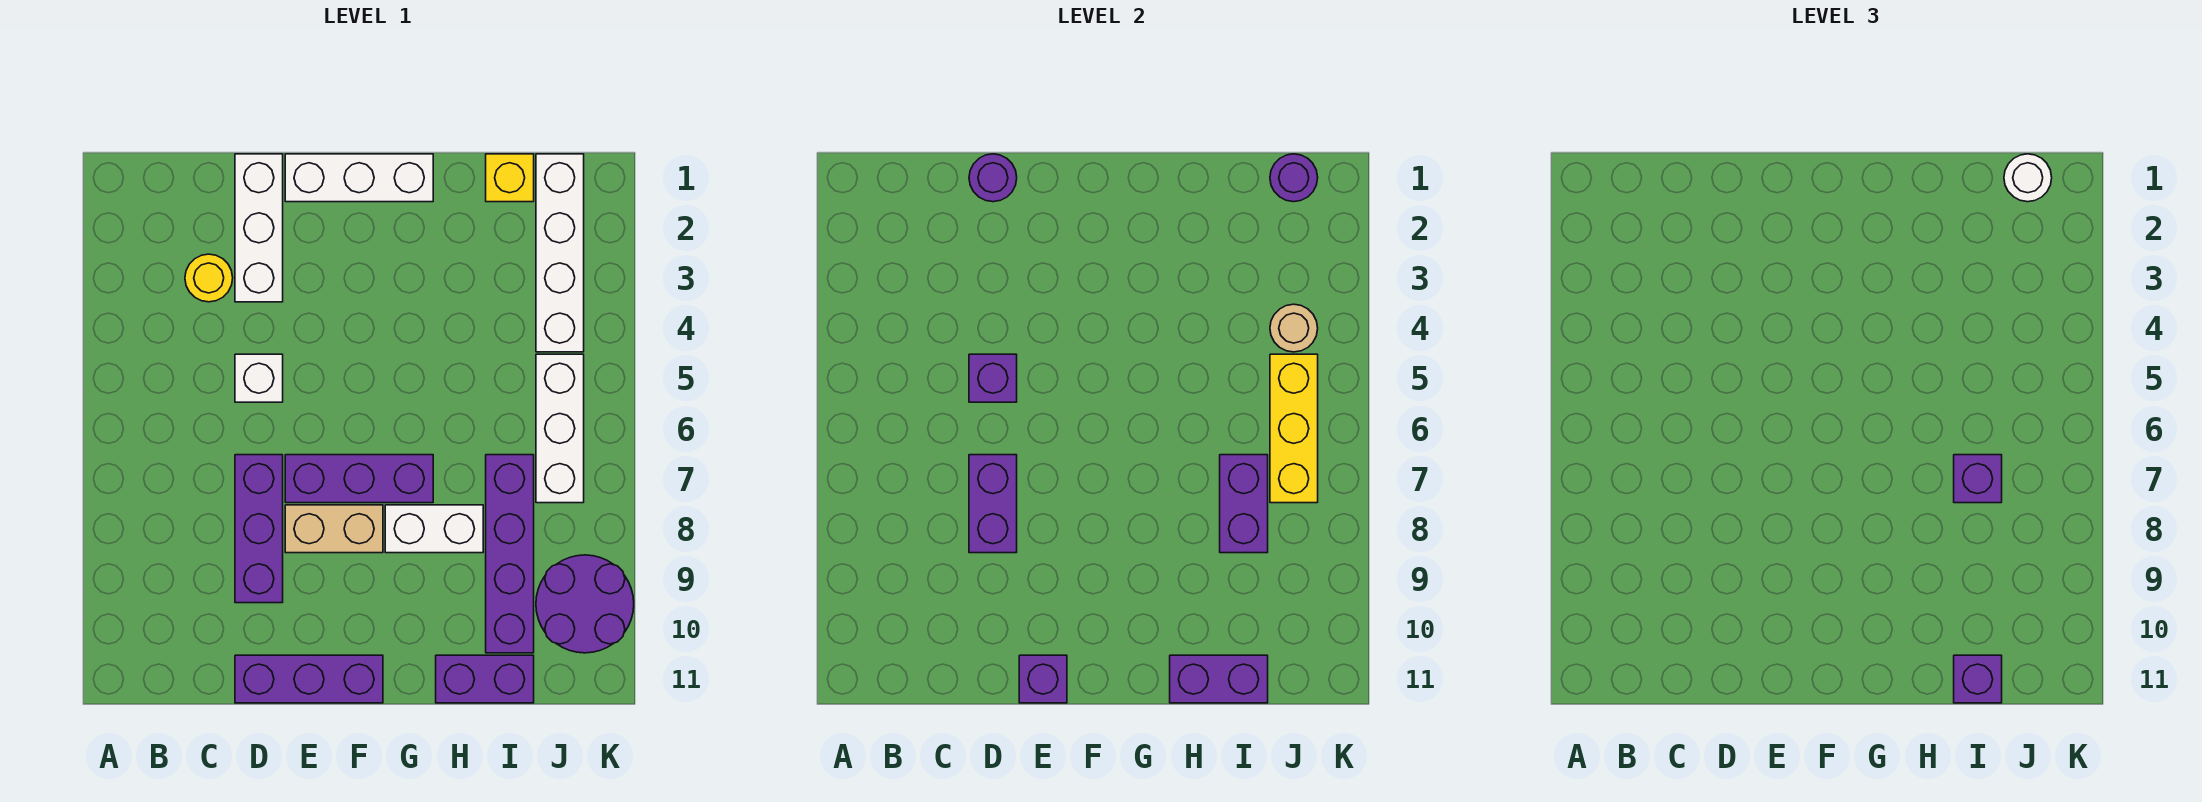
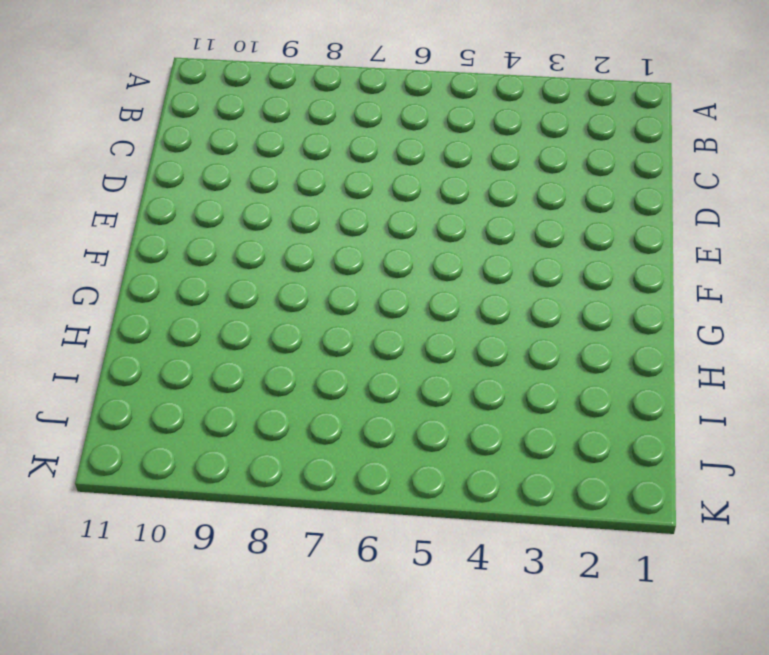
none -> yellow round brick C3 level 1
none -> white brick D1:D3 level 1
none -> white brick D5 level 1

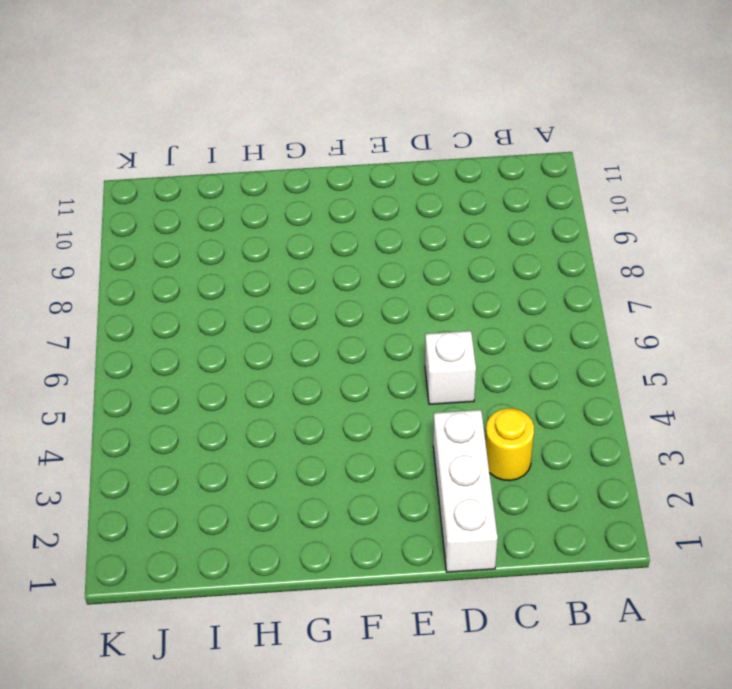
none -> purple brick D7:D9 level 1
none -> purple brick D11:F11 level 1
none -> white brick E1:G1 level 1

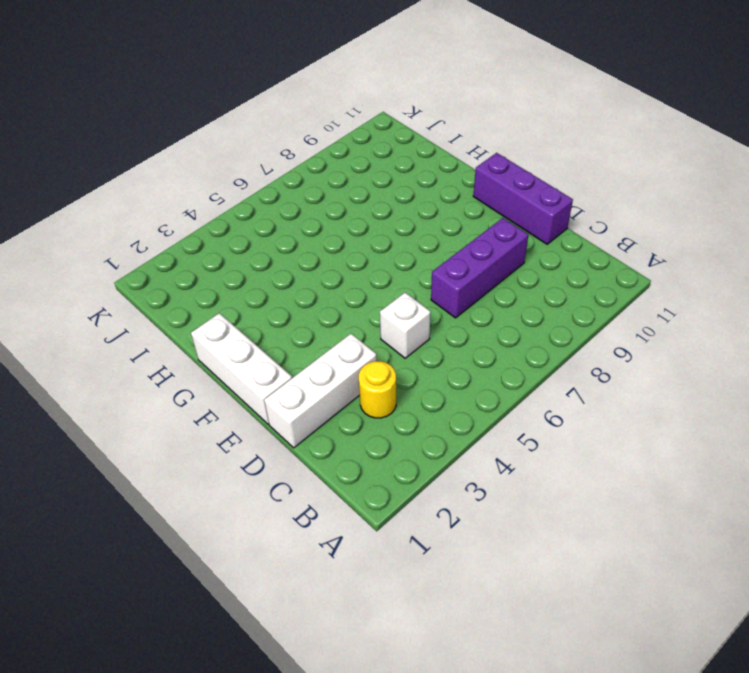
none -> purple brick E7:G7 level 1
none -> tan brick E8:F8 level 1
none -> white brick G8:H8 level 1

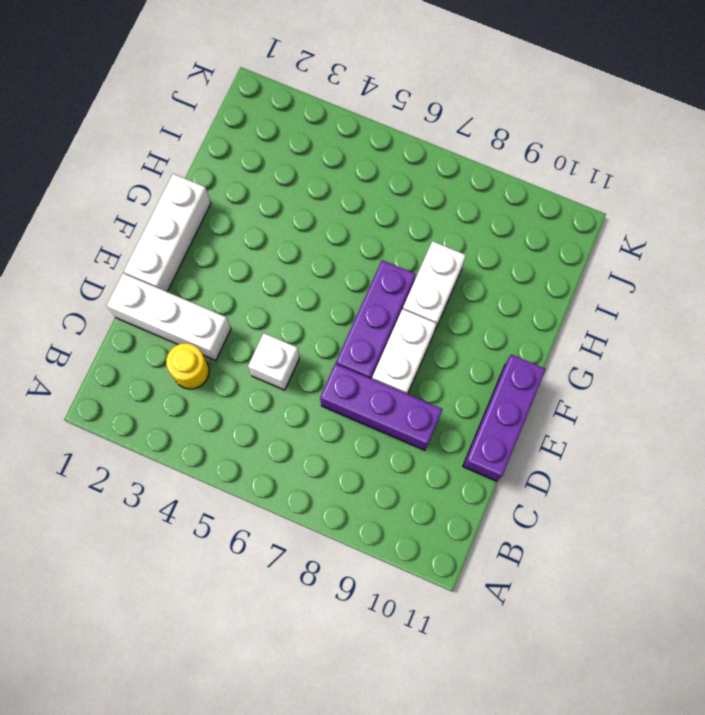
white brick E8:F8 level 1 -> tan brick E8:F8 level 1
none -> purple brick H11:I11 level 1
none -> yellow brick I1 level 1
none -> purple brick I7:I10 level 1

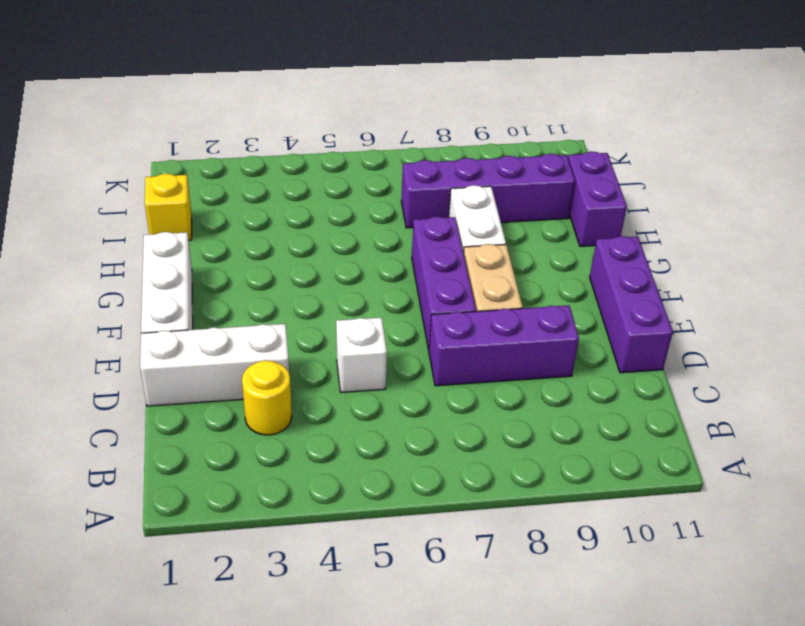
none -> white brick J1:J4 level 1
none -> white brick J5:J7 level 1
none -> purple round brick J9:K10 level 1

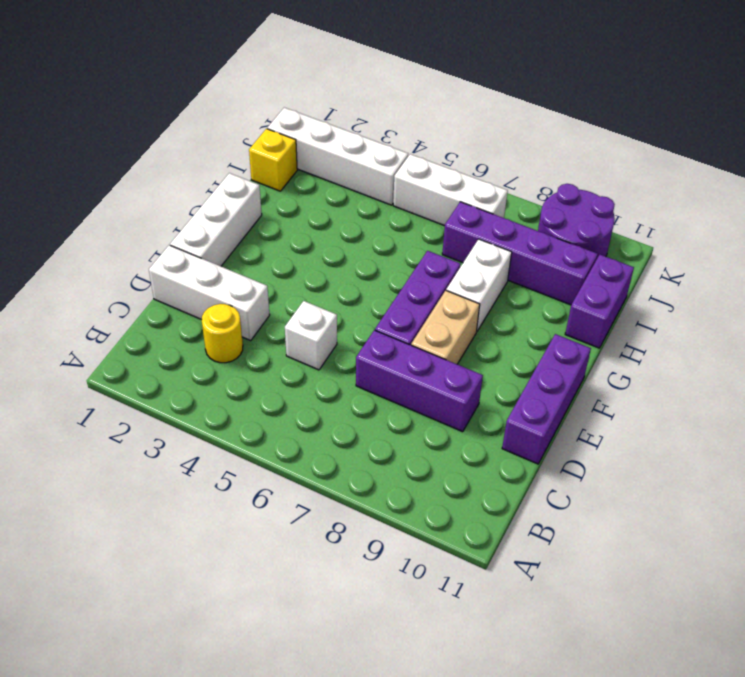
none -> purple round brick D1 level 2
none -> purple brick D5 level 2
none -> purple brick D7:D8 level 2

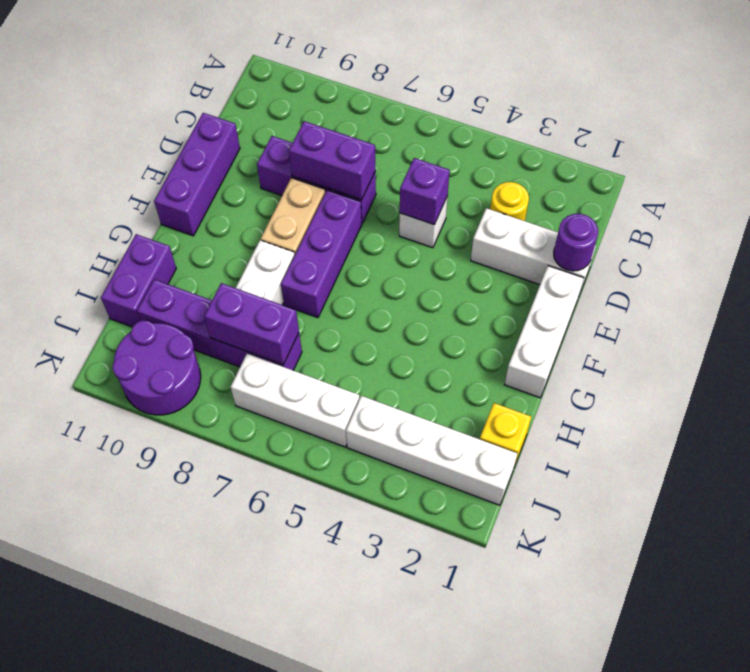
none -> purple brick E11 level 2
none -> purple brick H11:I11 level 2
none -> purple round brick J1 level 2

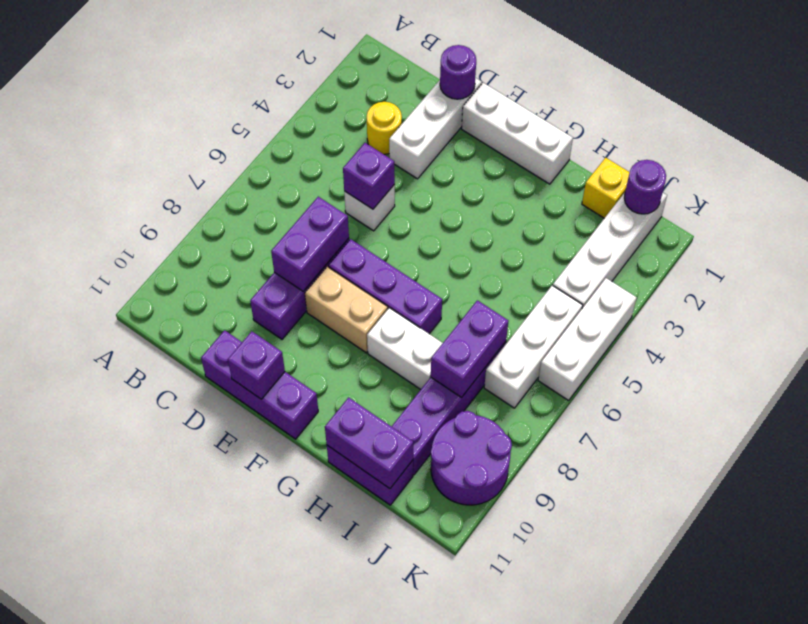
white brick K4:K6 level 1 -> none
none -> tan round brick J4 level 2
none -> yellow brick J5:J7 level 2
none -> purple brick I7 level 3

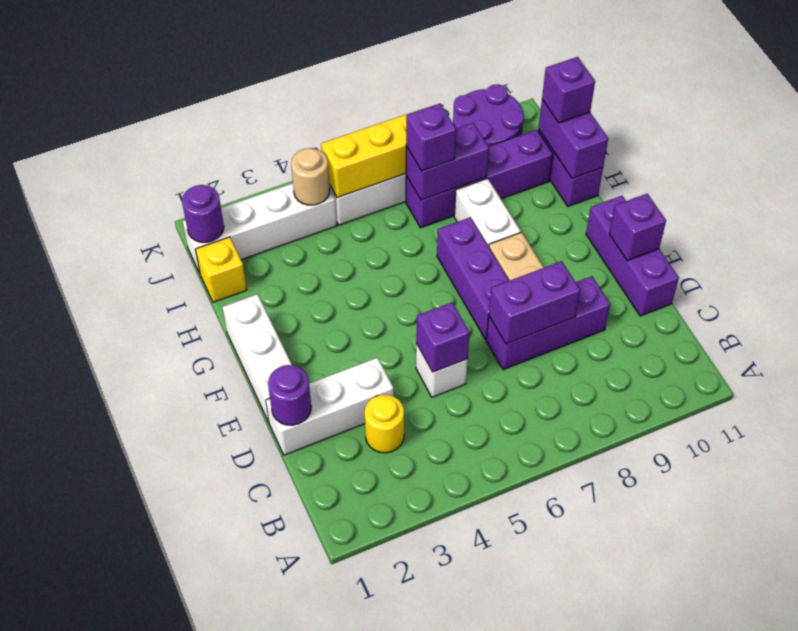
none -> white round brick J1 level 3

